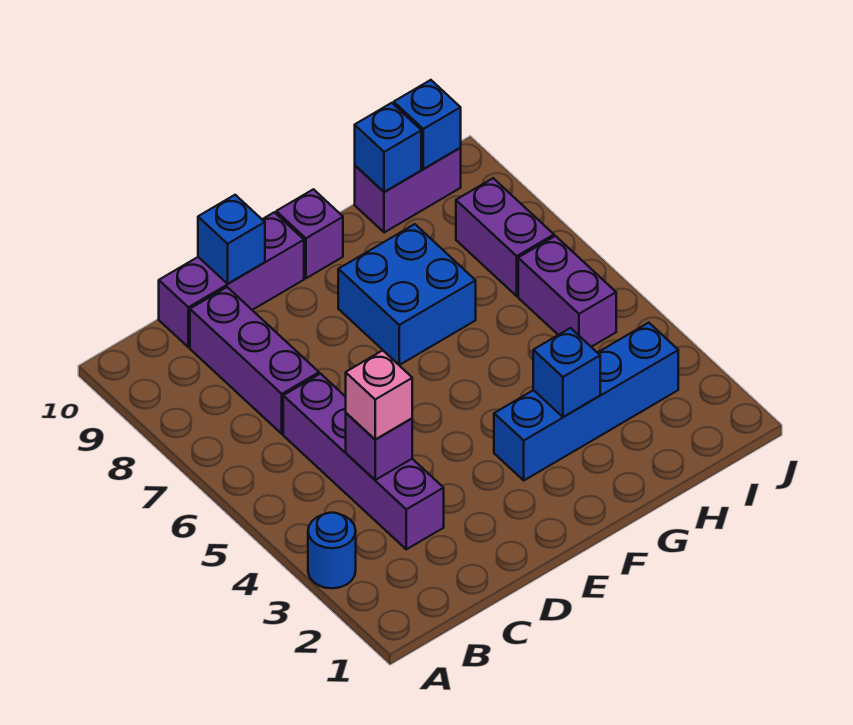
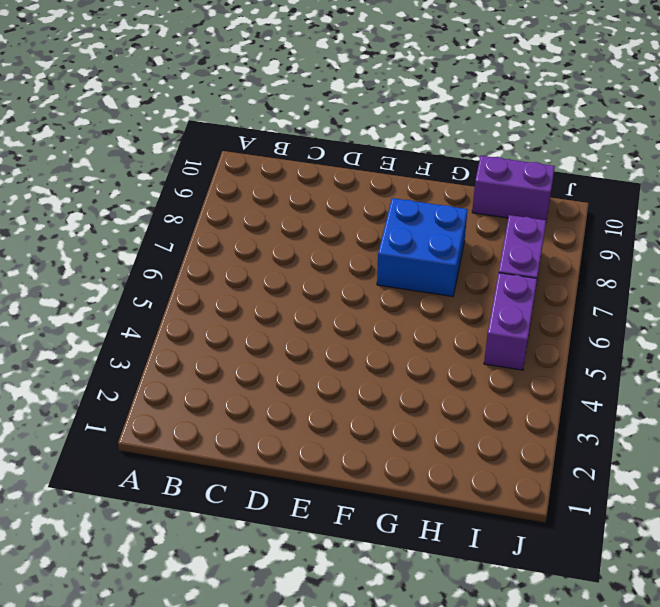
none -> blue round brick A3 level 1
none -> purple brick C3:C6 level 1
none -> purple brick C7:C9 level 1

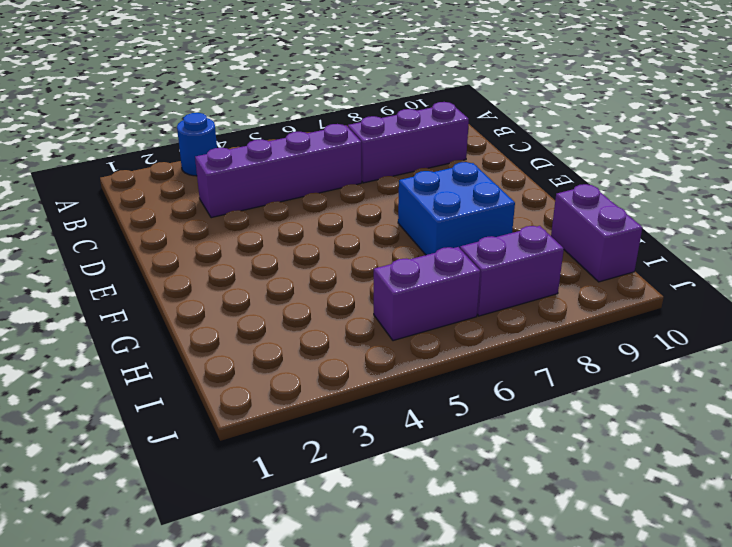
none -> purple brick C10:E10 level 1
none -> blue brick F3:I3 level 1
none -> purple brick F10 level 1

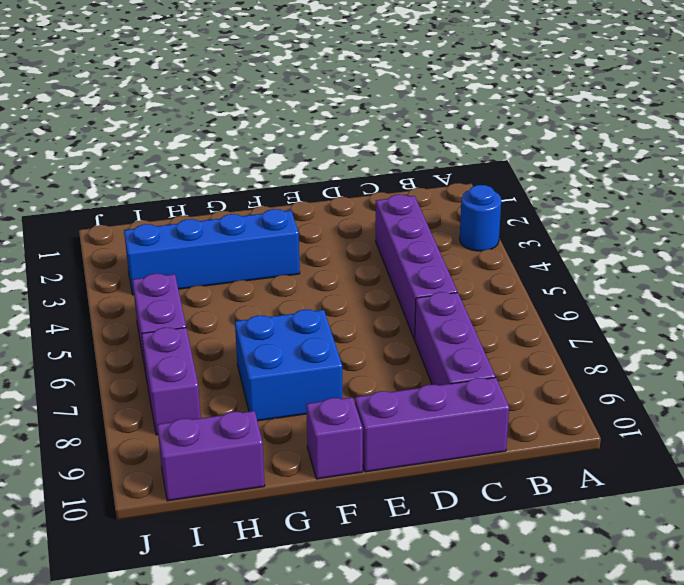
none -> purple brick C4 level 2
none -> blue brick D10 level 2
none -> blue brick G3 level 2

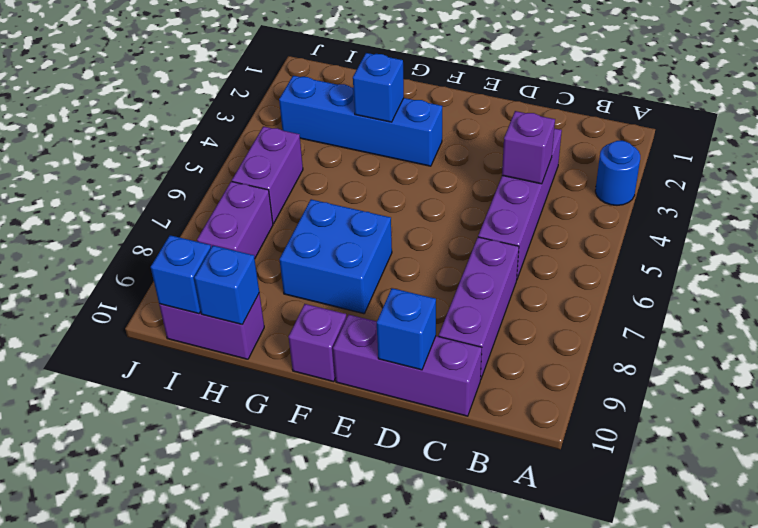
none -> pink brick C4 level 3

